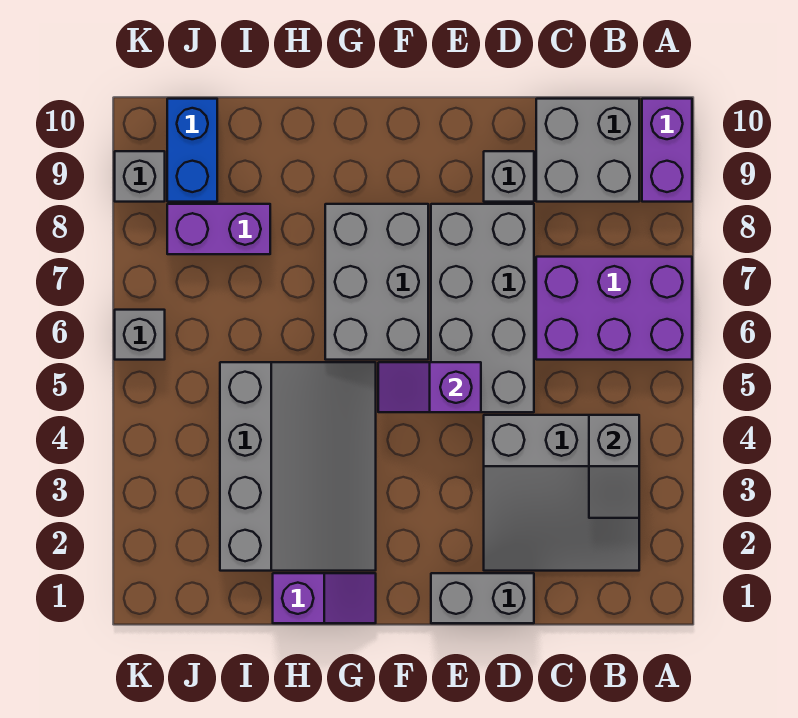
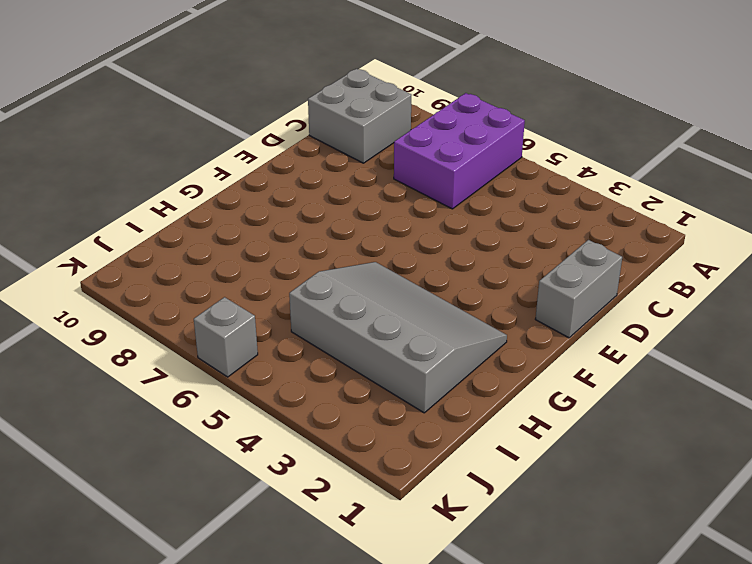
none -> purple brick A9:A10 level 1
none -> grey slope B2:D4 level 1 top 4
none -> grey brick D5:E8 level 1

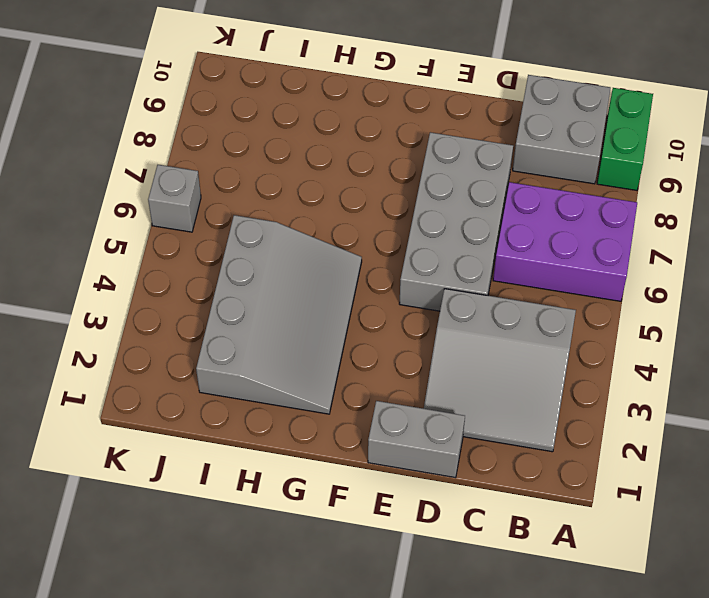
green brick A9:A10 level 1 -> purple brick A9:A10 level 1
none -> grey brick D9 level 1
none -> grey brick F6:G8 level 1
none -> purple slope G1:H1 level 1 top H

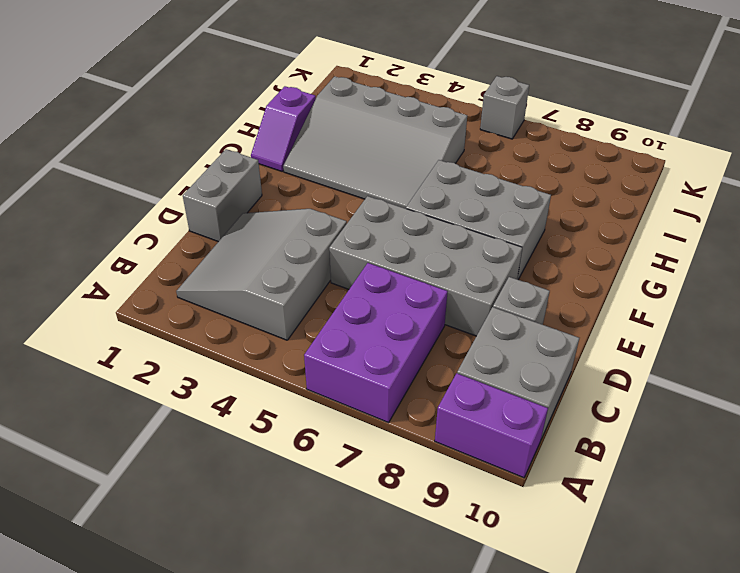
none -> purple brick I8:J8 level 1
none -> blue brick J9:J10 level 1
none -> grey brick K9 level 1

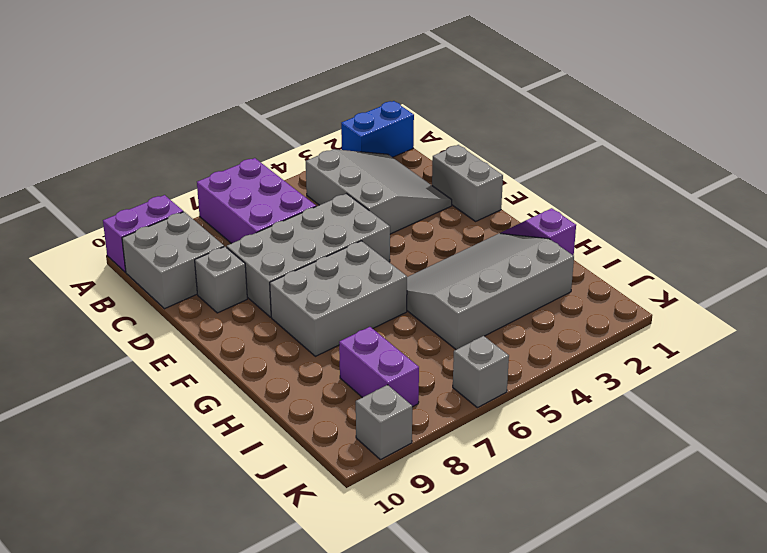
blue brick A1:A2 level 1 -> blue brick J9:J10 level 1
none -> grey slope B3:B4 level 2 top 4
none -> purple slope E5:F5 level 2 top E

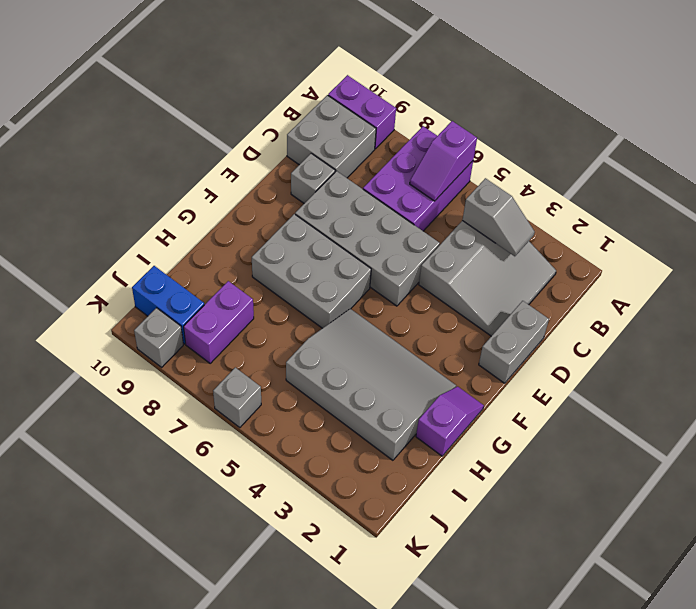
purple slope A6:B6 level 2 top A -> purple slope E5:F5 level 2 top E

